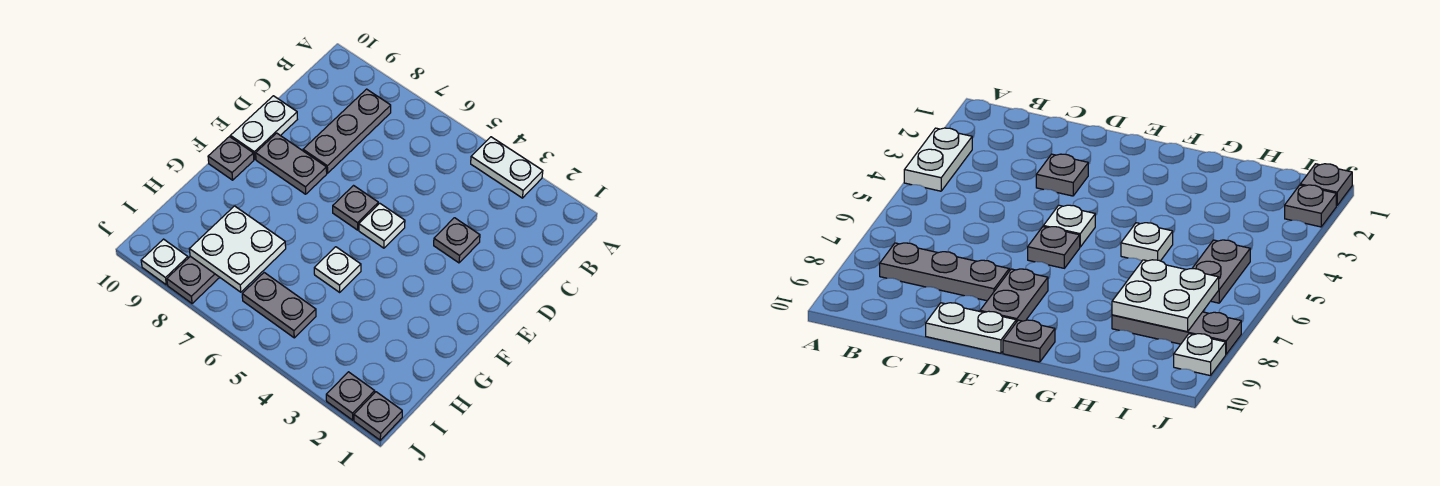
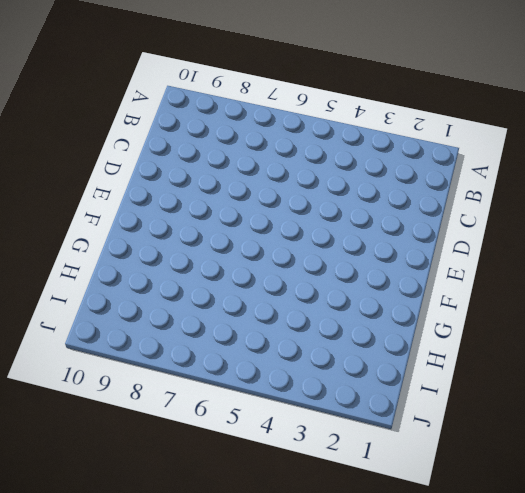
none -> white plate A3:A4 level 1
none -> grey plate B8:D8 level 1
none -> grey plate D3 level 1

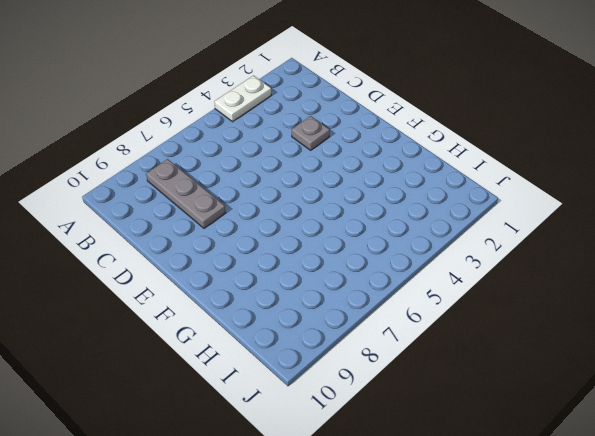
none -> white plate D10:E10 level 1
none -> white plate E5 level 1
none -> grey plate E6 level 1

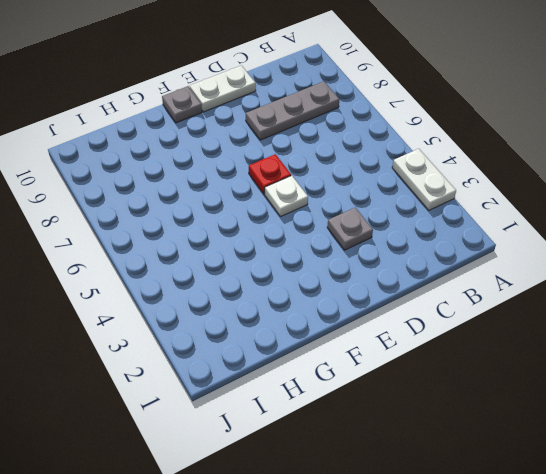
red plate E6 level 1 -> grey plate E6 level 1
none -> grey plate E8:E9 level 1
none -> white plate G5 level 1
none -> grey plate H8:J8 level 1

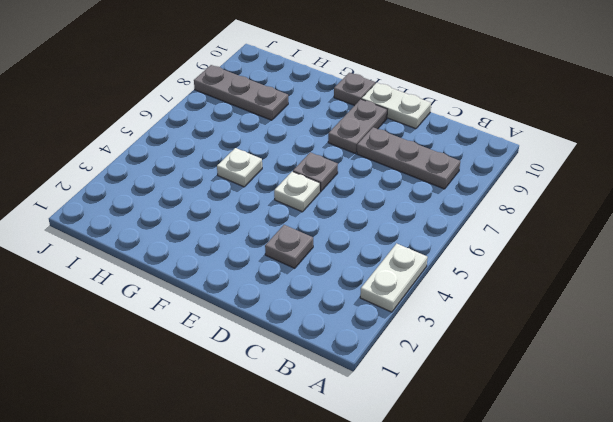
none -> grey plate I5:I6 level 1
none -> grey plate J1 level 1
none -> grey plate J2 level 1

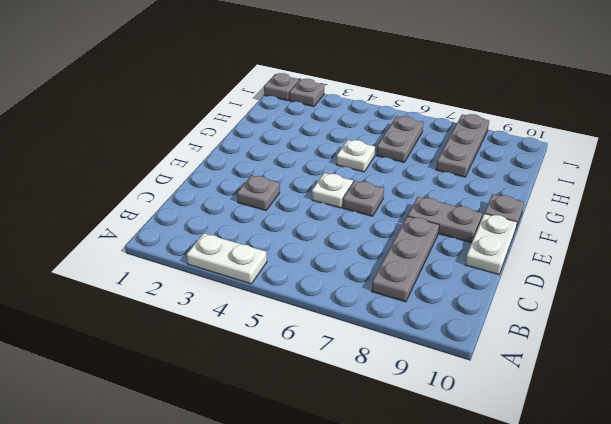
grey plate H6:I6 level 1 -> grey plate I5:I6 level 1
none -> white plate J9 level 1
none -> white plate H7:I8 level 2

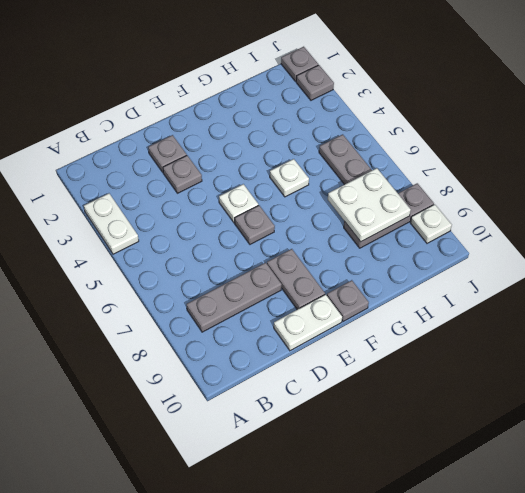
grey plate D2 level 1 -> none

